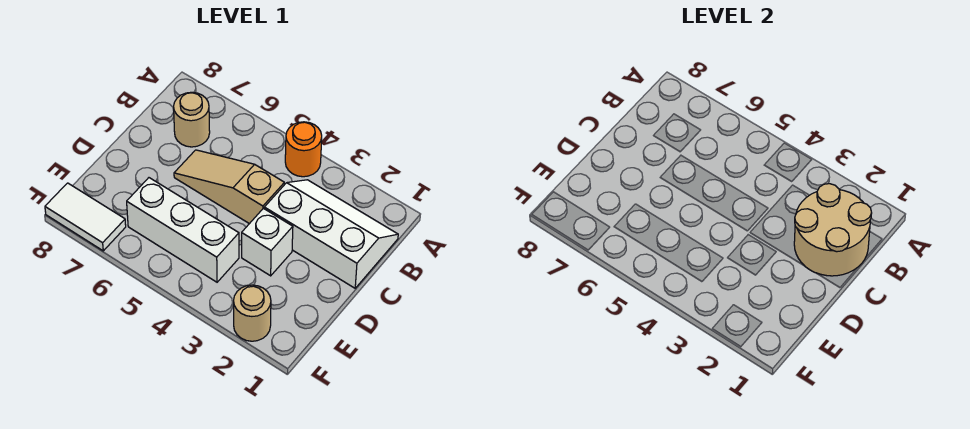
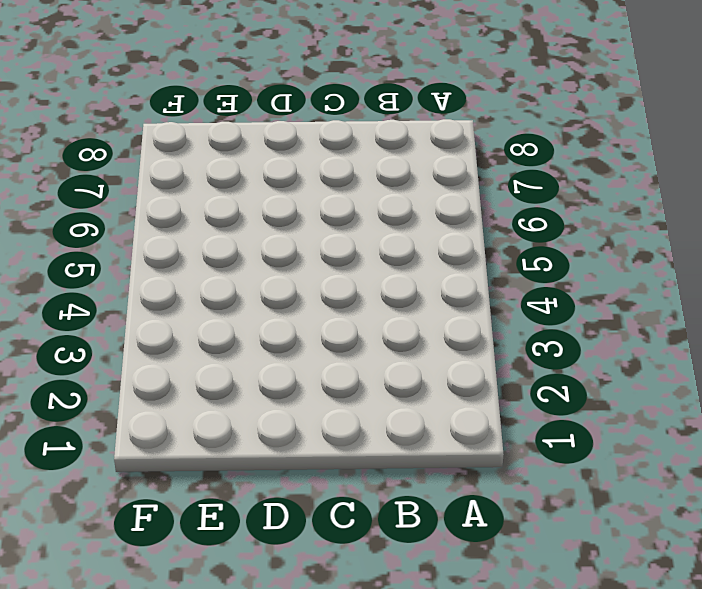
none -> orange round brick A4 level 1
none -> white slope B1:C3 level 1 top C

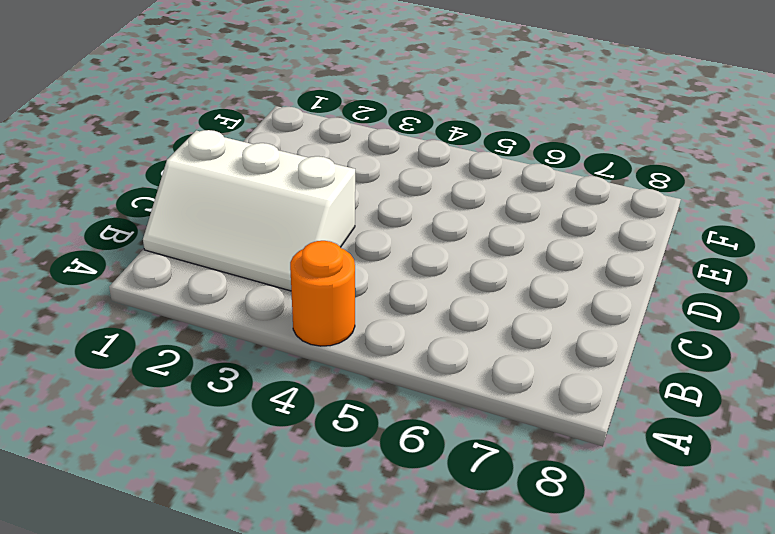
none -> tan round brick B7 level 1
none -> tan slope C4:C6 level 1 top 4

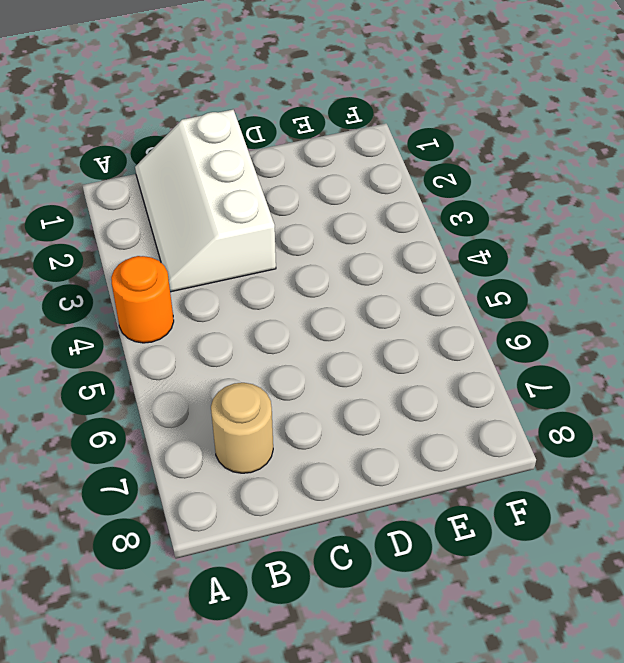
none -> tan slope C4:C6 level 1 top 4
none -> white brick D3 level 1

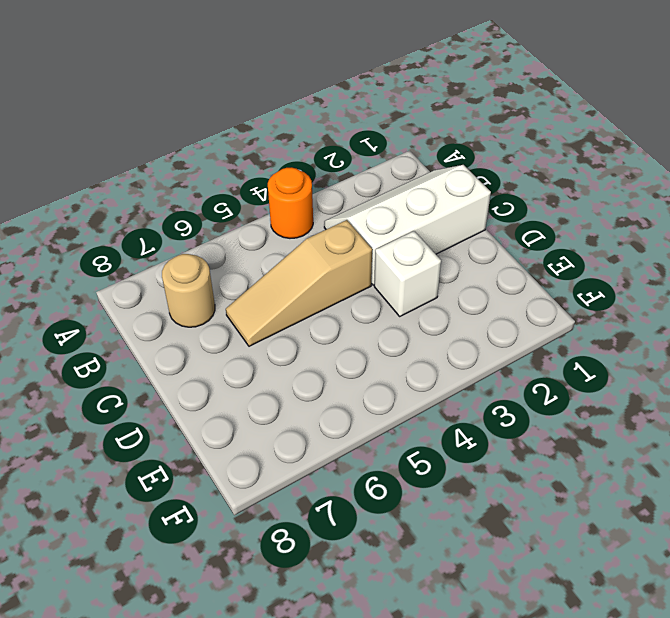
none -> white brick E4:E6 level 1
none -> tan round brick F2 level 1

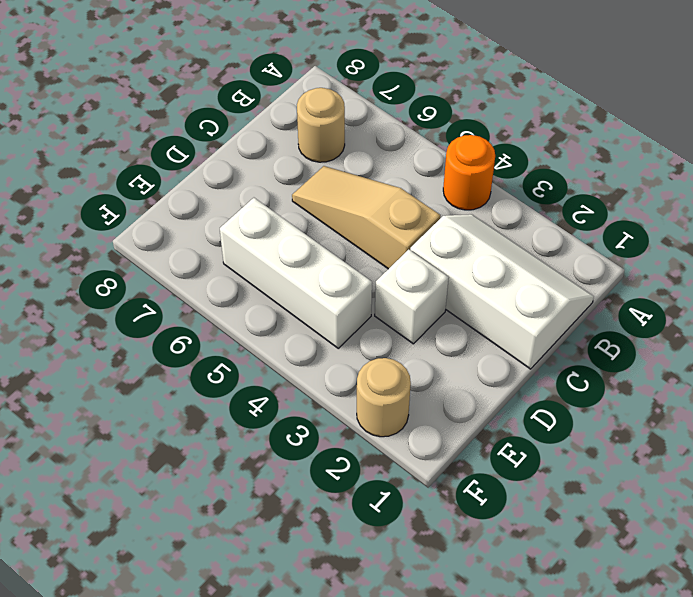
none -> white tile F7:F8 level 1
none -> tan round brick B1:C2 level 2

